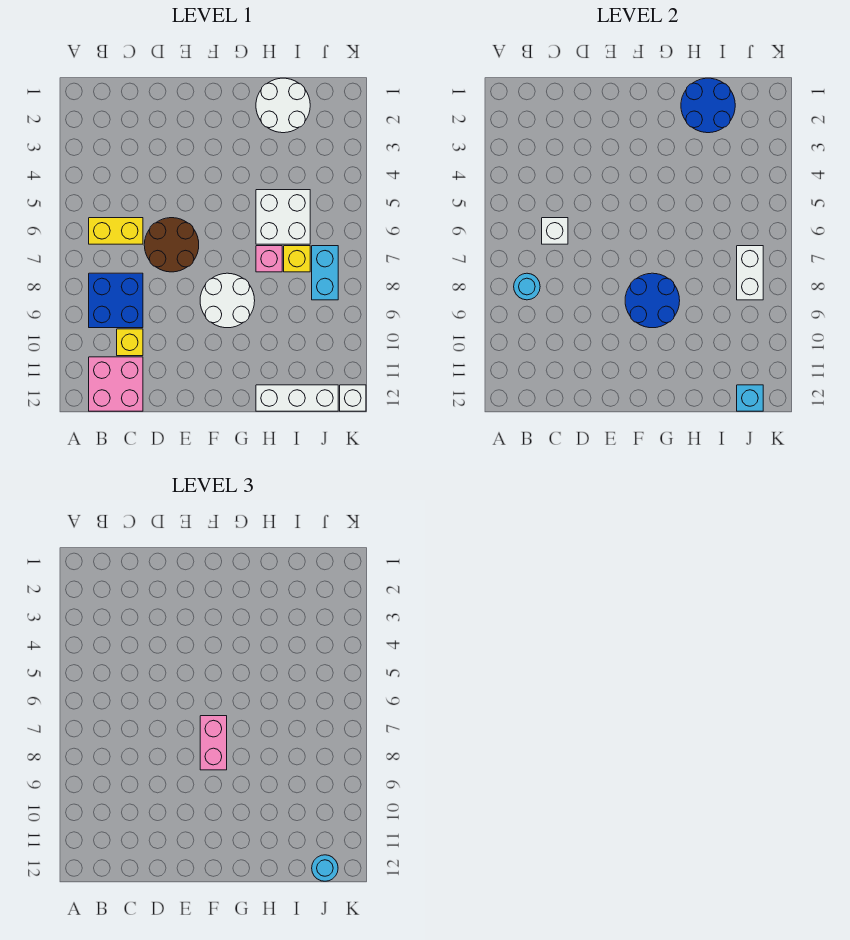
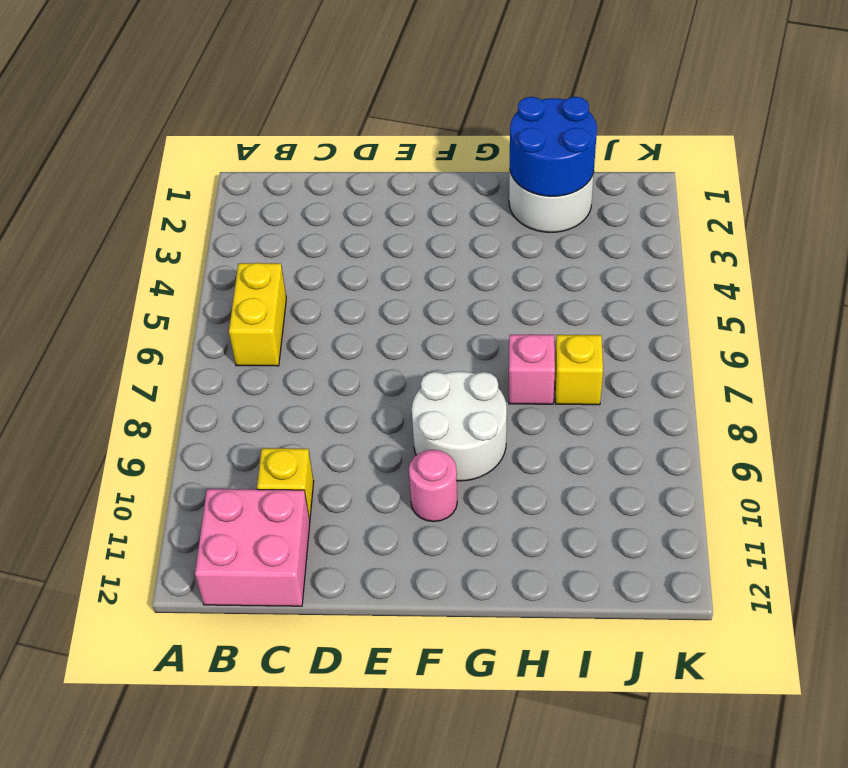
yellow brick B5:B6 level 1 -> yellow brick B6:C6 level 1
pink round brick F10 level 1 -> none
none -> blue brick B8:C9 level 1
none -> brown round brick D6:E7 level 1
none -> white brick H5:I6 level 1

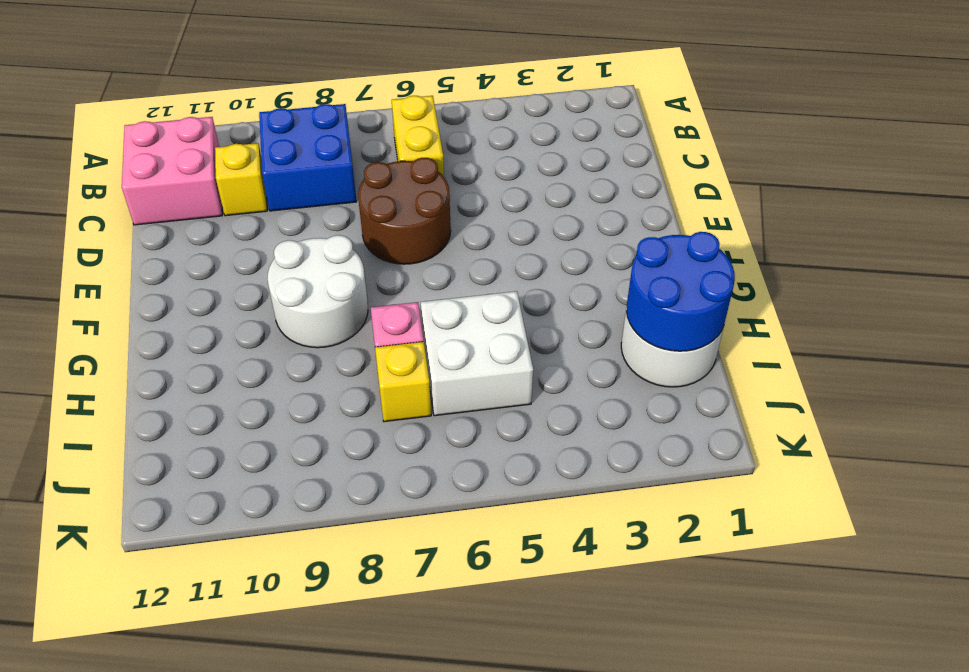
none -> white brick H12:J12 level 1
none -> cyan brick J7:J8 level 1
none -> white brick K12 level 1

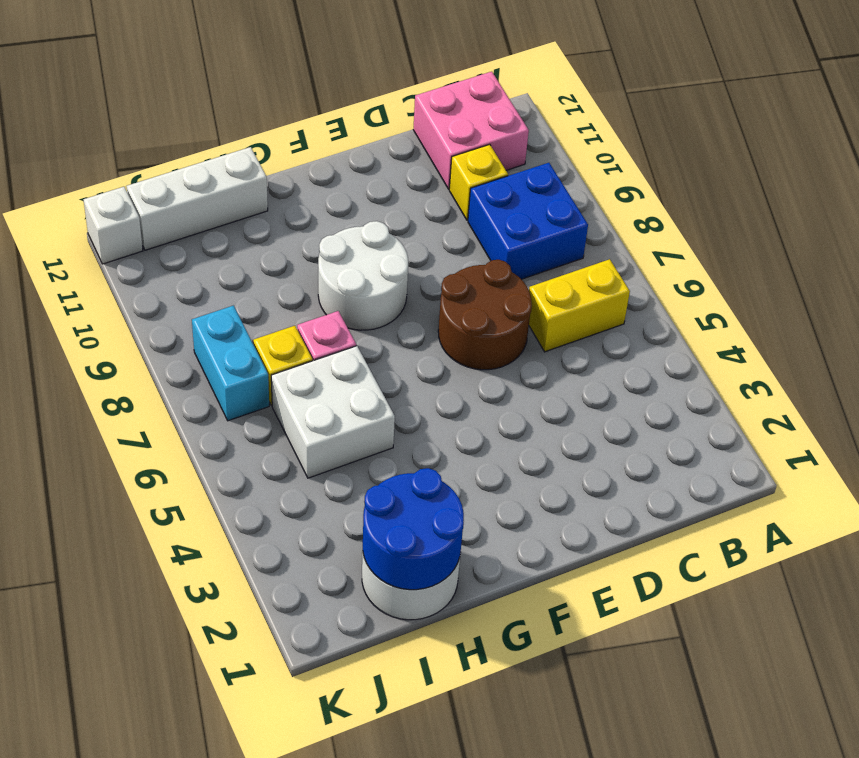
none -> cyan round brick B8 level 2
none -> white brick C6 level 2
none -> blue round brick F8:G9 level 2

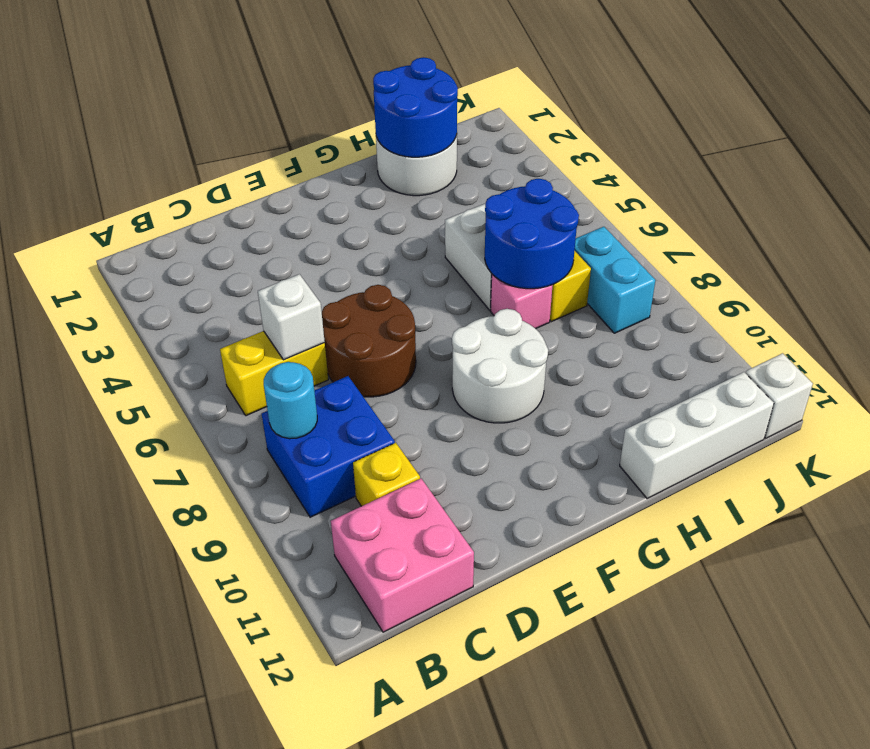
blue round brick H6:I7 level 2 -> blue round brick F8:G9 level 2
none -> white brick J7:J8 level 2
none -> cyan brick J12 level 2
none -> pink brick F7:F8 level 3

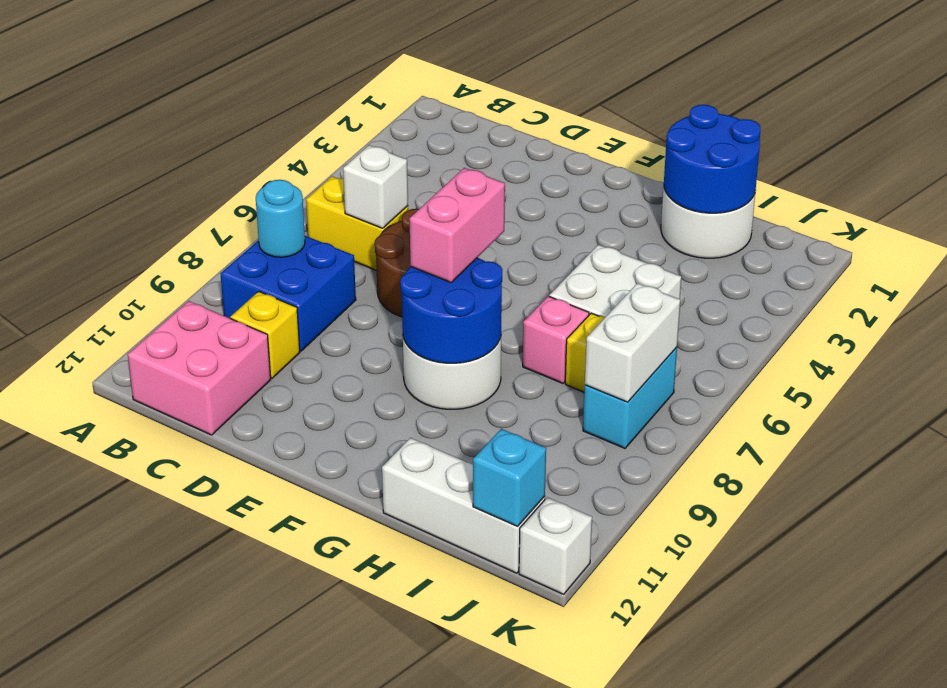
none -> cyan round brick J12 level 3

